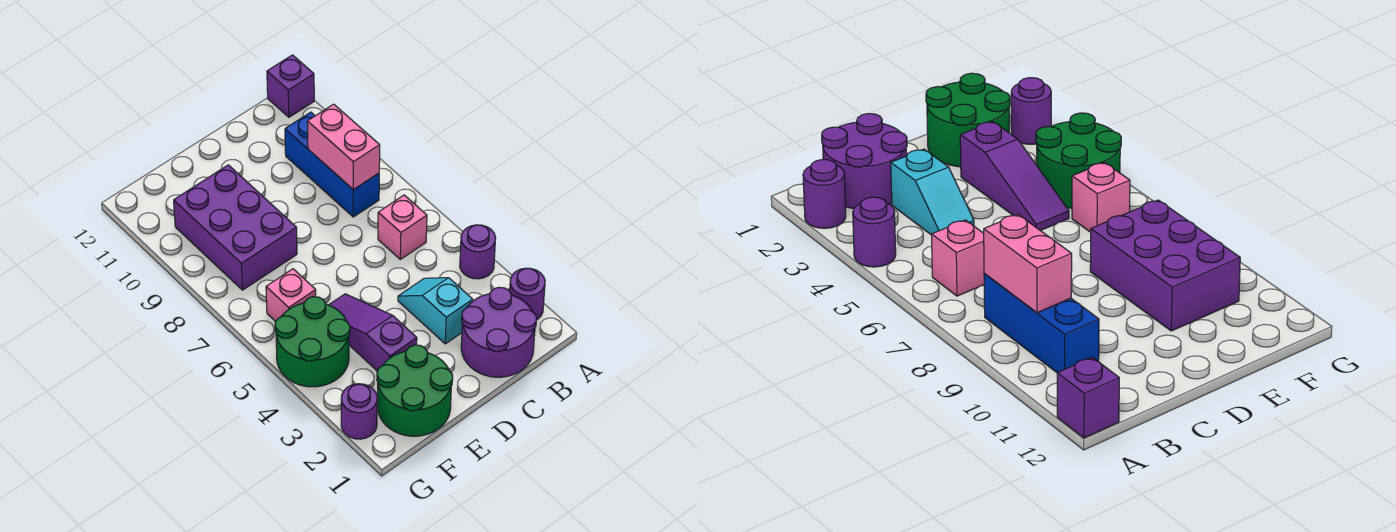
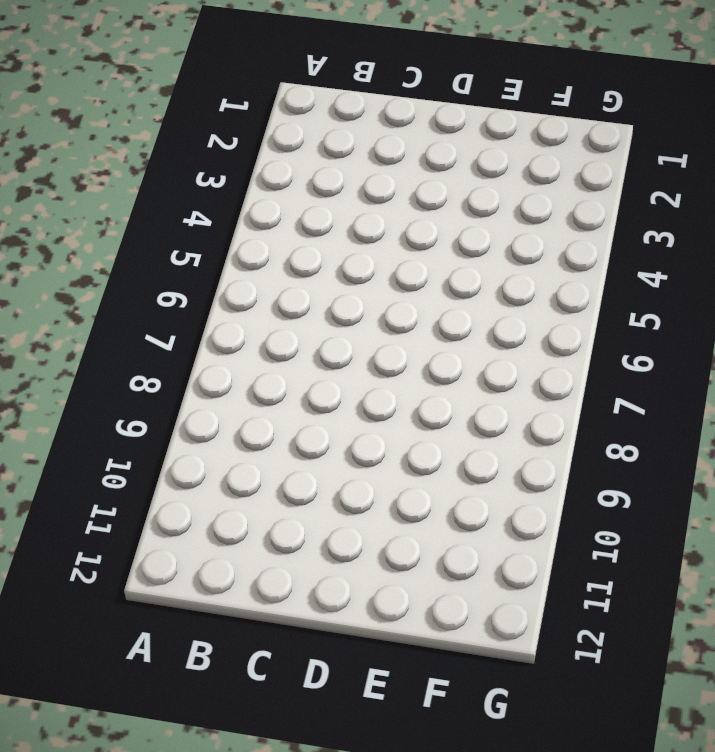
none -> purple round brick A2 level 1
none -> purple round brick A4 level 1
none -> purple brick A12 level 1

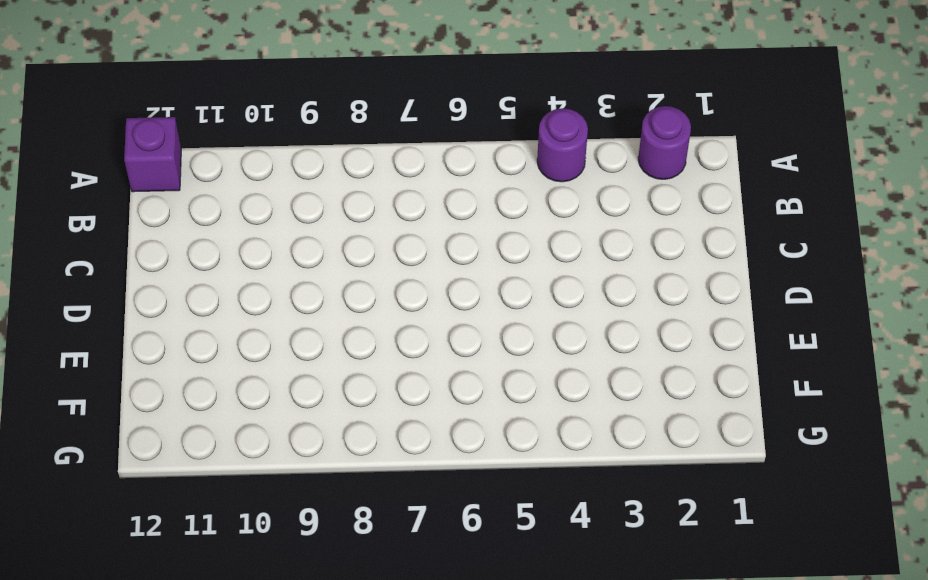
none -> purple round brick B1:C2 level 1
none -> pink brick B6 level 1
none -> blue brick B8:B10 level 1

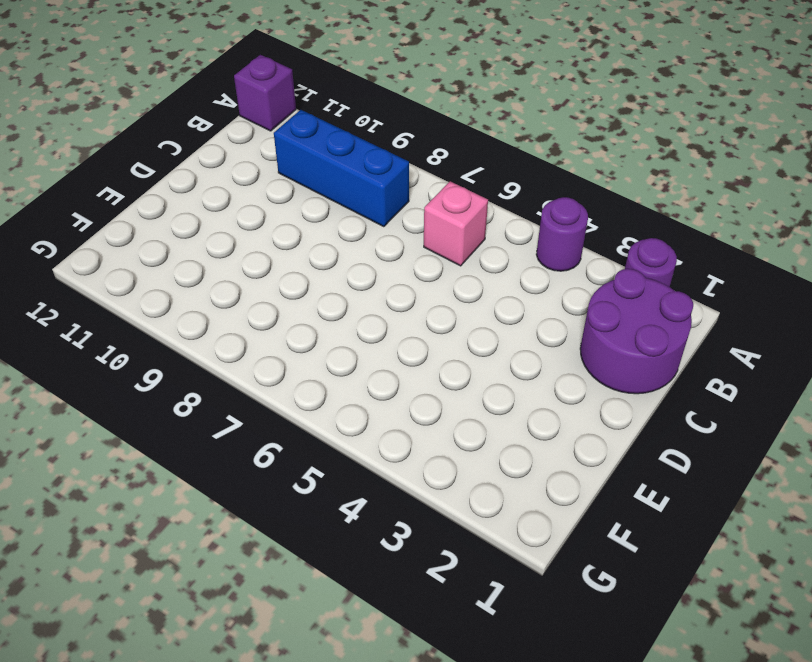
none -> cyan slope C3:C4 level 1 top 3
none -> green round brick E1:F2 level 1
none -> purple slope E3:E5 level 1 top 3

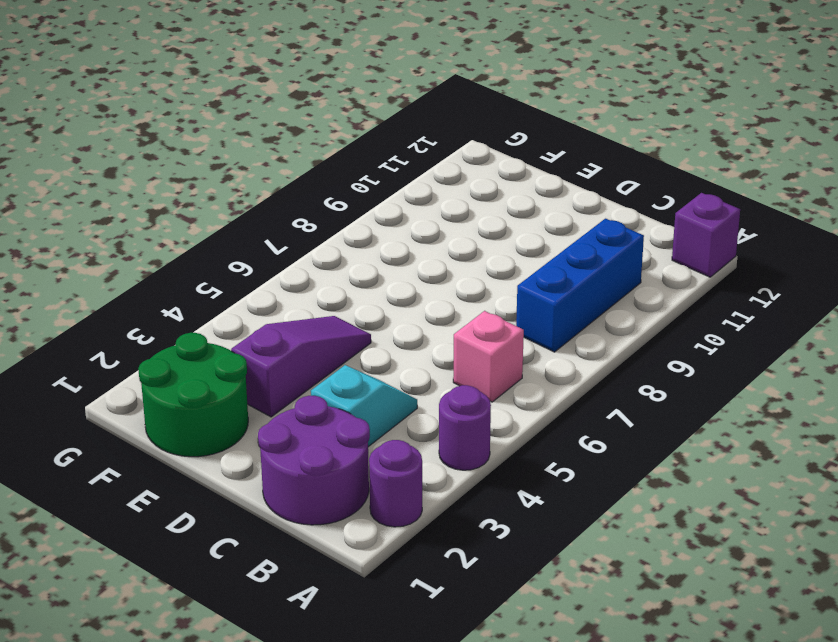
none -> purple brick E8:F10 level 1
none -> green round brick F4:G5 level 1
none -> pink brick F6 level 1

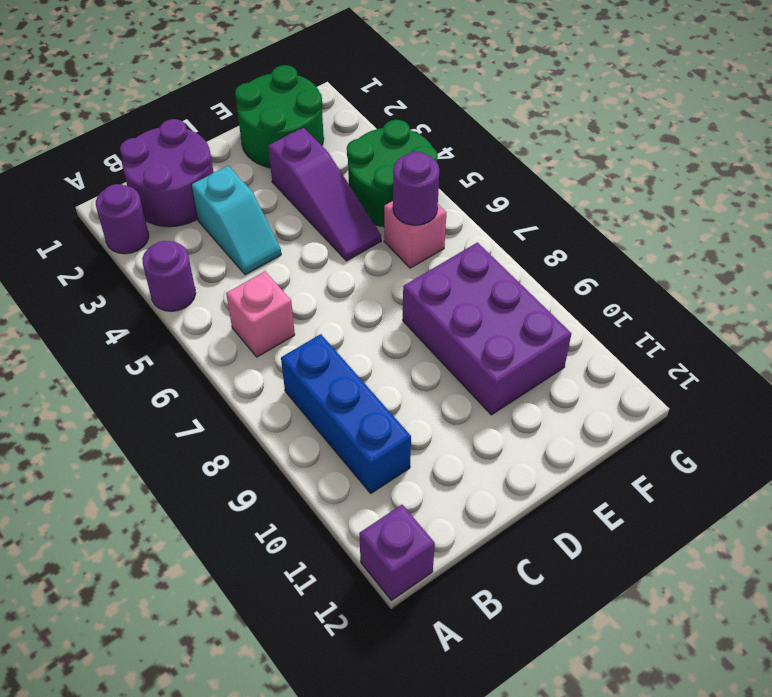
purple round brick F6 level 2 -> purple round brick G2 level 1
none -> pink brick B8:B9 level 2

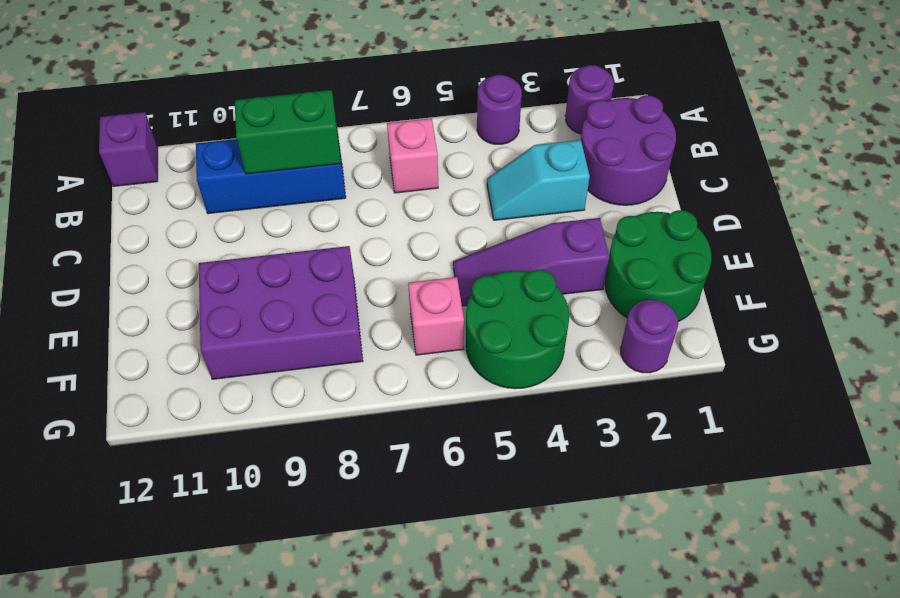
green brick B8:B9 level 2 -> pink brick B8:B9 level 2

